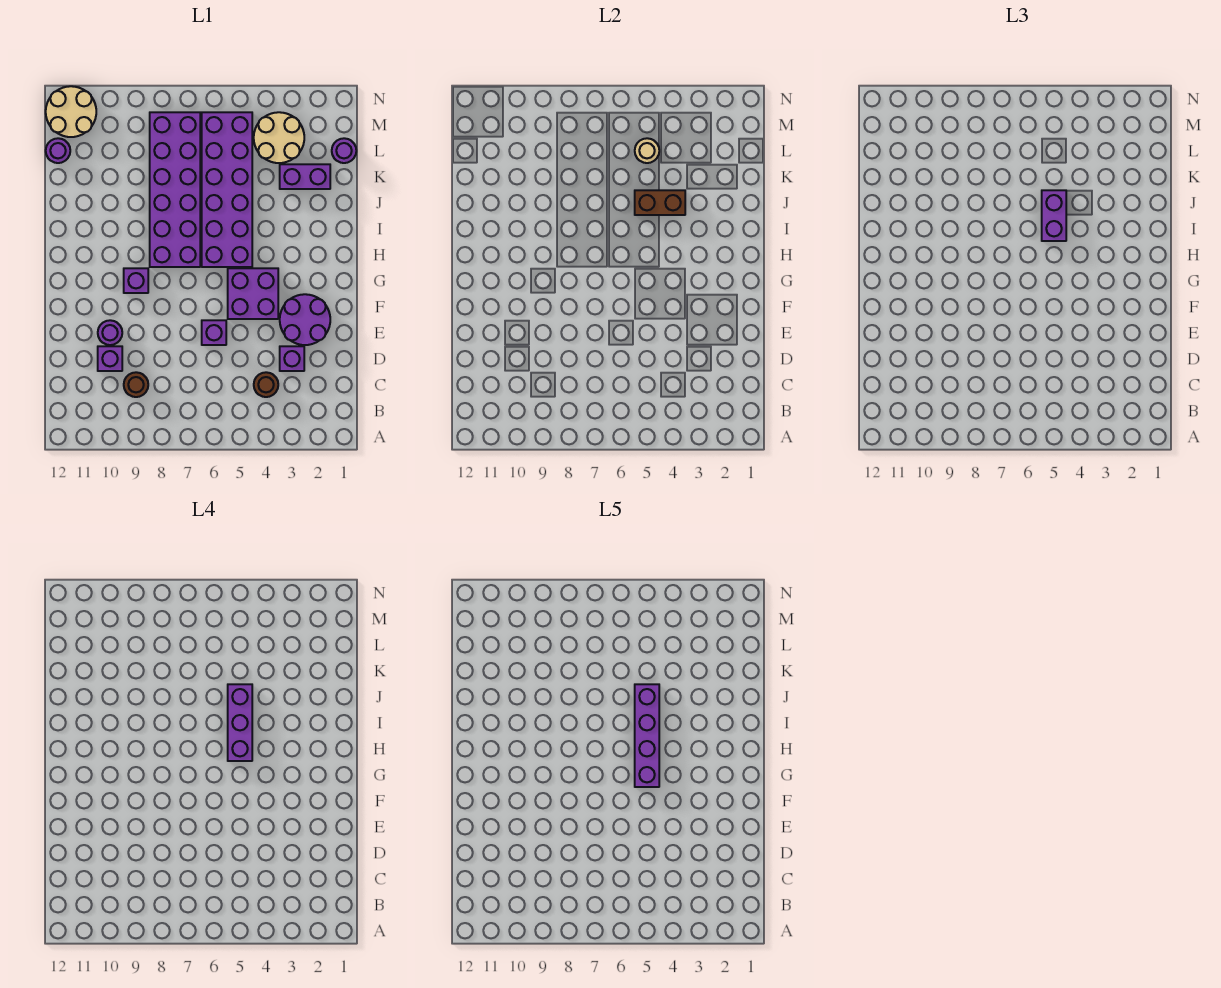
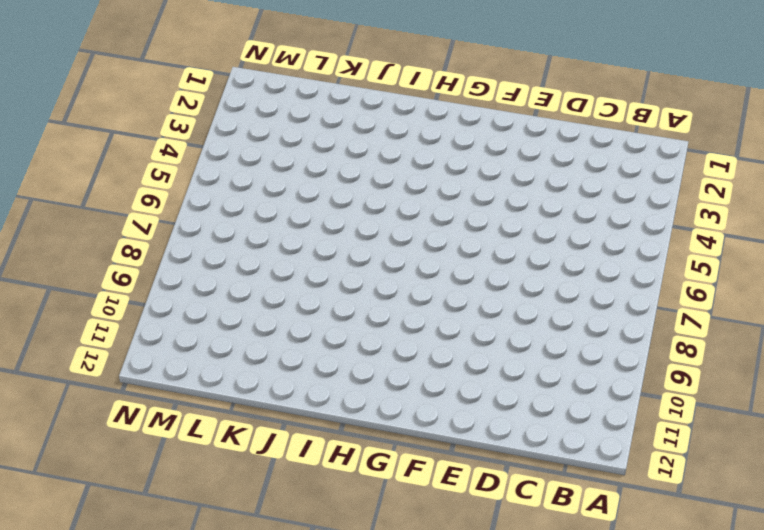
none -> brown round brick C4 level 1
none -> brown round brick C9 level 1
none -> purple brick D3 level 1

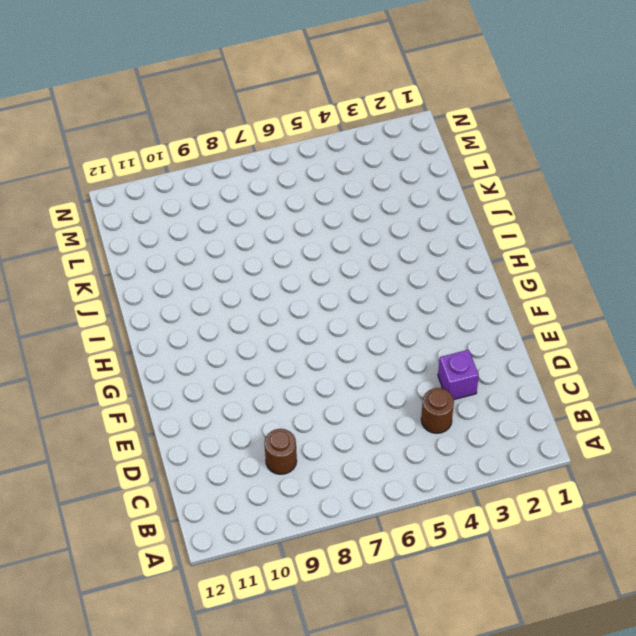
none -> purple brick D10 level 1
none -> purple round brick E2:F3 level 1
none -> purple brick E6 level 1

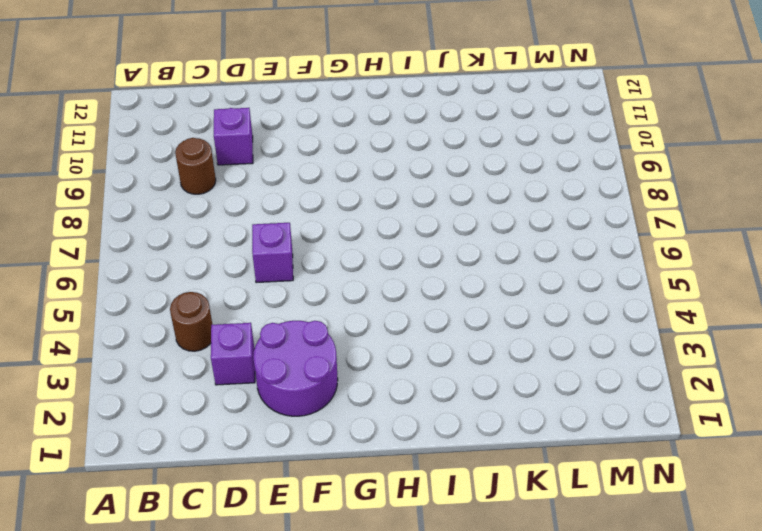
none -> purple round brick E10 level 1
none -> purple brick F4:G5 level 1
none -> purple brick G9 level 1

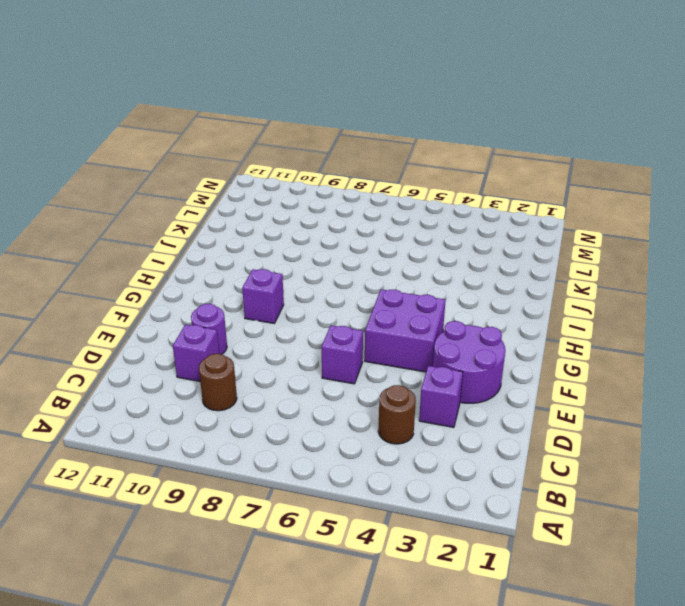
none -> purple brick H5:M6 level 1
none -> purple brick H7:M8 level 1
none -> purple brick K2:K3 level 1

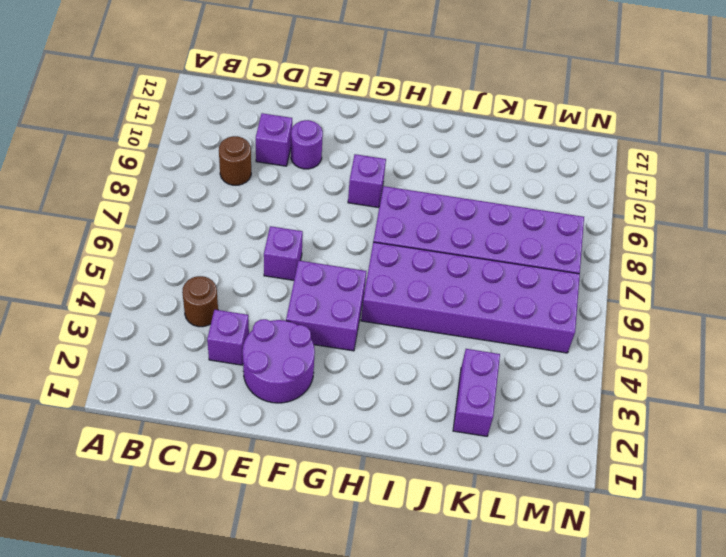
none -> purple round brick L1 level 1
none -> tan round brick L3:M4 level 1
none -> purple round brick L12 level 1

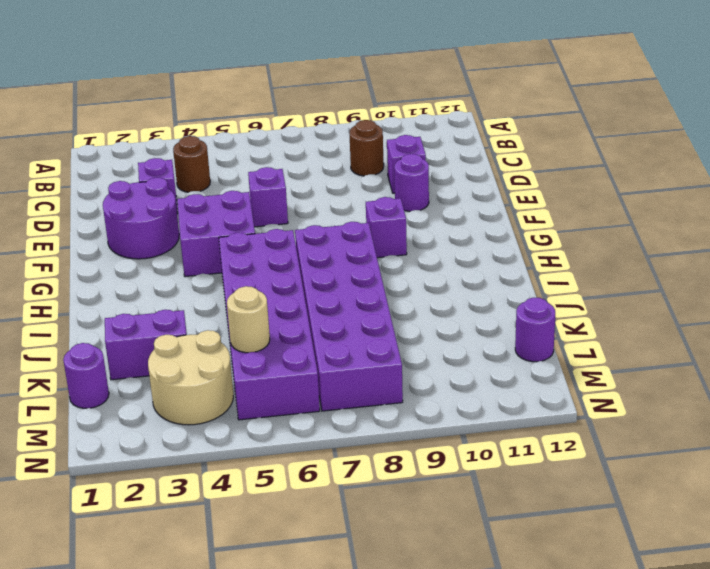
none -> tan round brick M11:N12 level 1
none -> brown brick J4:J5 level 2
none -> purple brick I5:J5 level 3

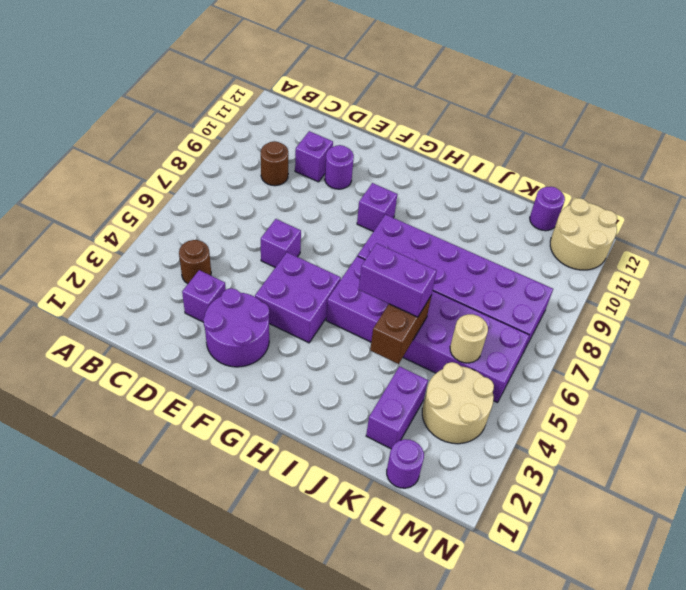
none -> purple brick H5:J5 level 4
none -> purple brick G5:J5 level 5

